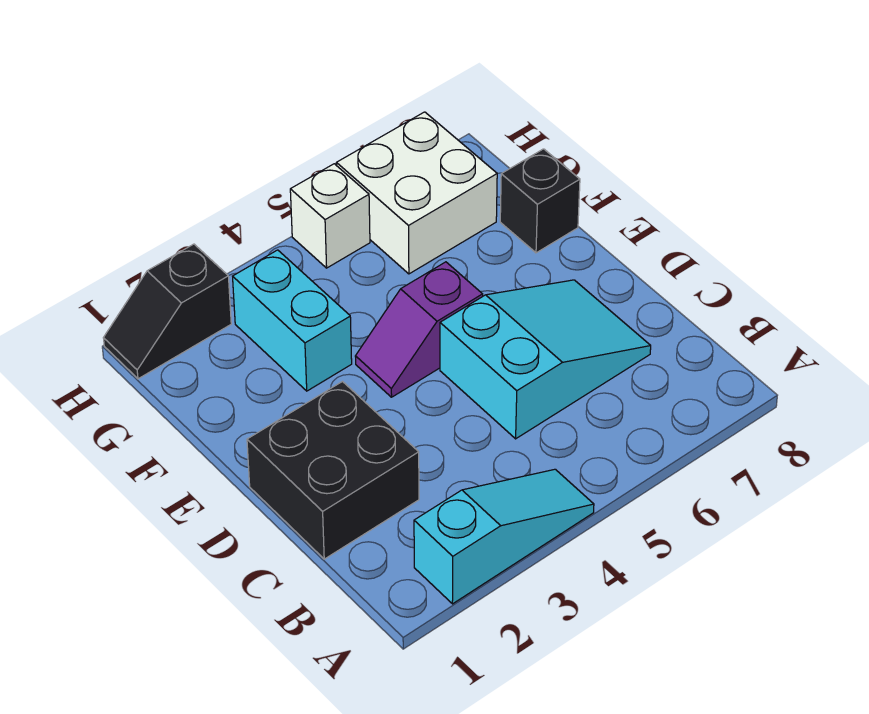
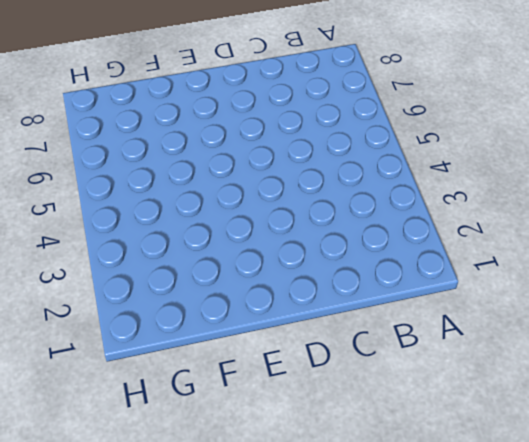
none -> cyan slope A2:A4 level 1 top 2
none -> black brick C1:D2 level 1

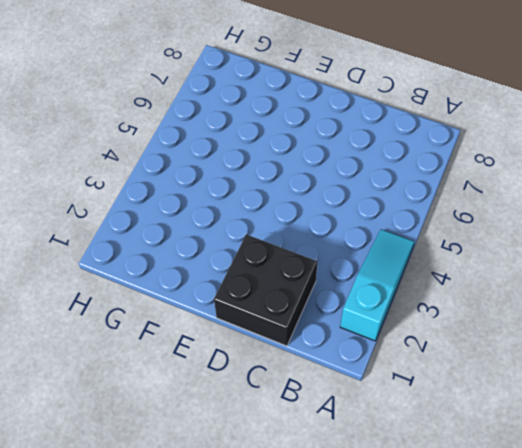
none -> cyan slope C5:D7 level 1 top 5
none -> purple slope E4:E5 level 1 top 5

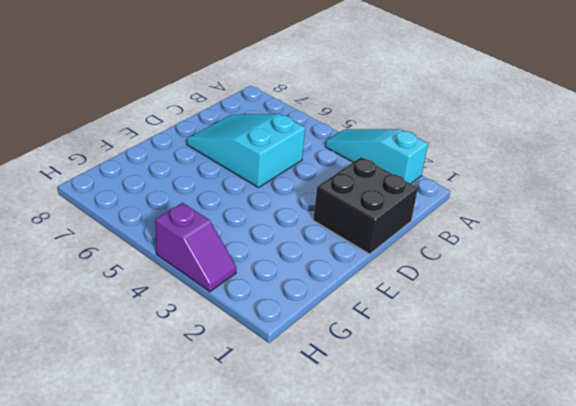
purple slope H3:H4 level 1 top 4 -> purple slope E4:E5 level 1 top 5
none -> cyan brick F3:G3 level 1
none -> black brick F8 level 1

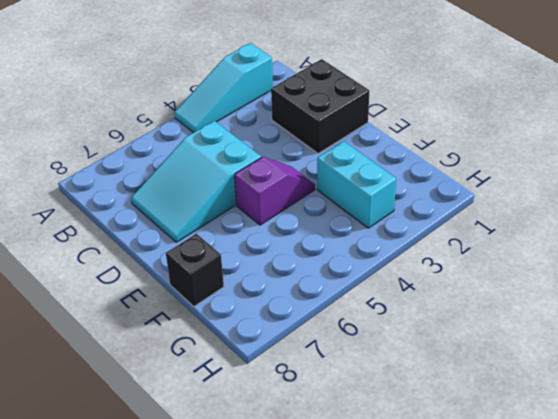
none -> white brick G6:H7 level 1
none -> black slope H1:H2 level 1 top 2

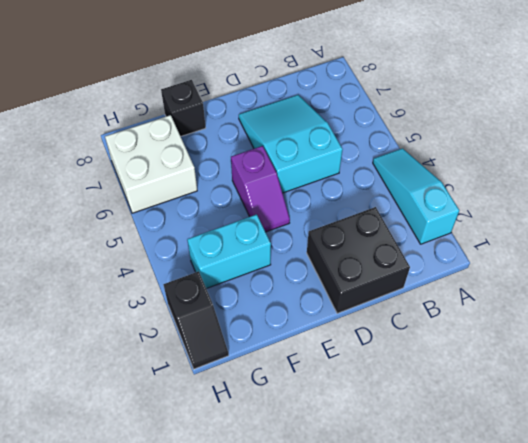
none -> white brick H5 level 1

